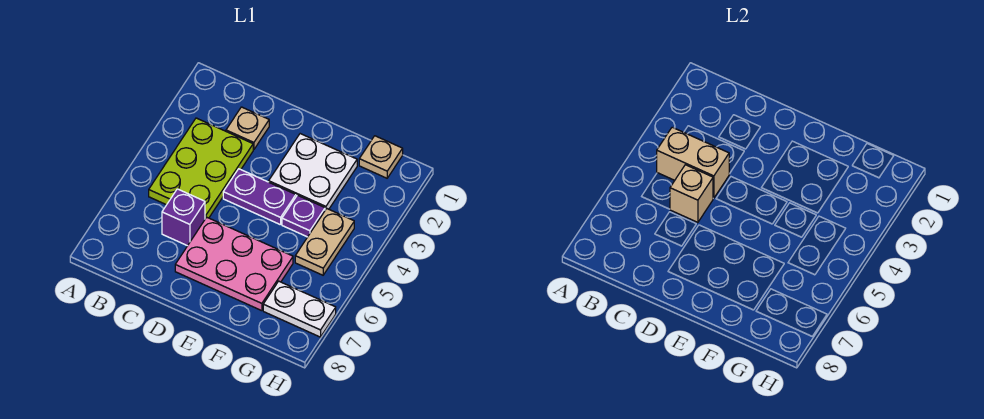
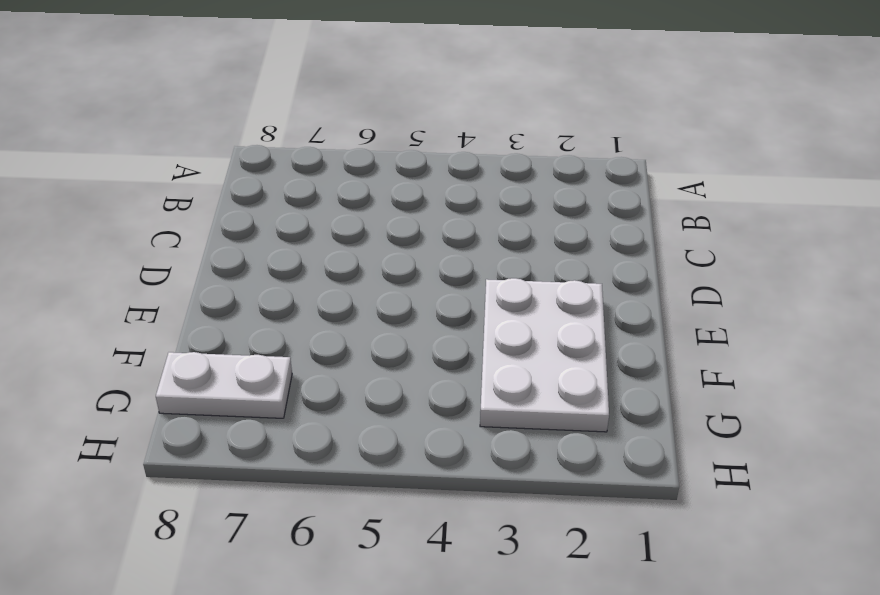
white plate E2:G3 level 1 -> white plate E2:F3 level 1
white plate G7:G8 level 1 -> white plate G7:H7 level 1
none -> lime plate B3:C5 level 1
none -> tan plate C2 level 1
none -> purple brick C6 level 1

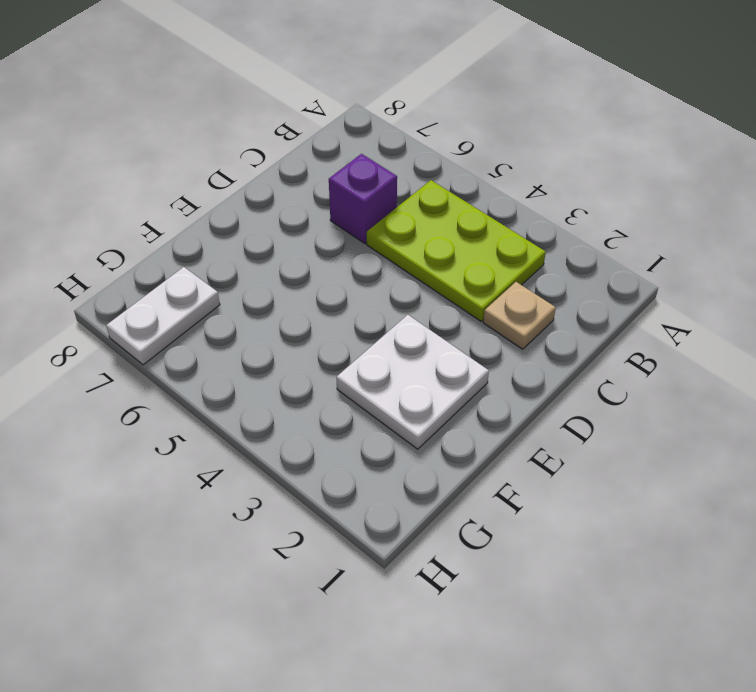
none -> purple plate D4:E4 level 1
none -> pink plate D6:F7 level 1
none -> purple plate F4 level 1

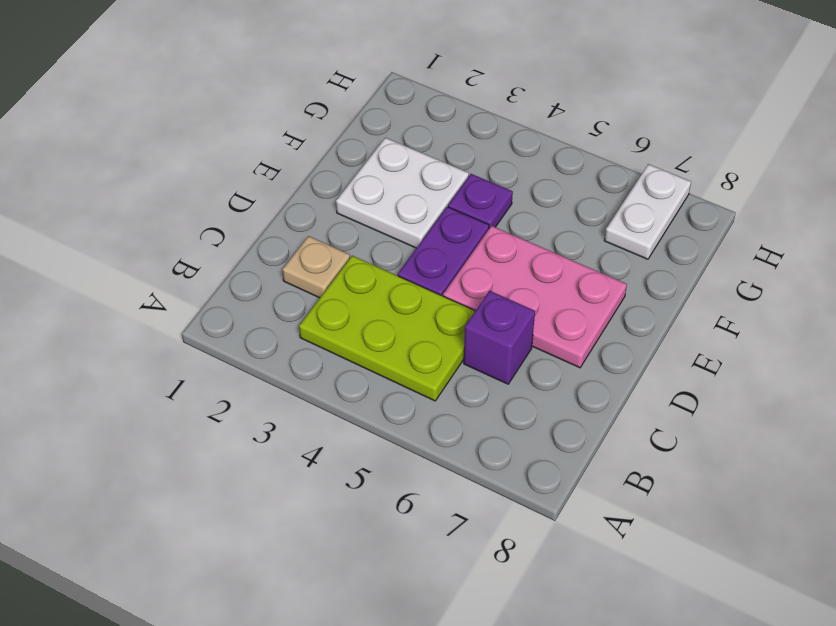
pink plate D5:E7 level 1 -> pink plate D6:F7 level 1
none -> tan plate G1 level 1
none -> tan plate G4:G5 level 1
none -> tan brick B4:C4 level 2

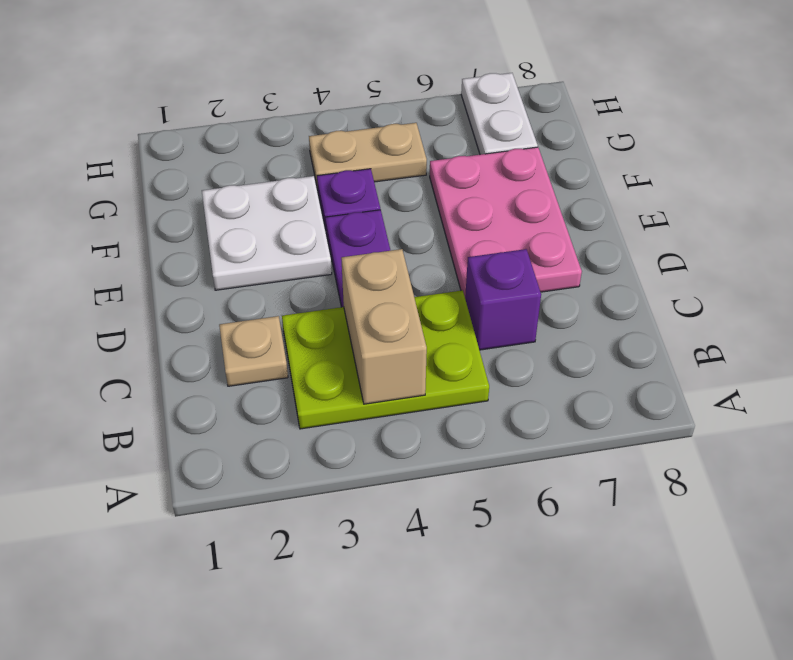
none -> tan plate G1 level 1
none -> tan brick C5 level 2

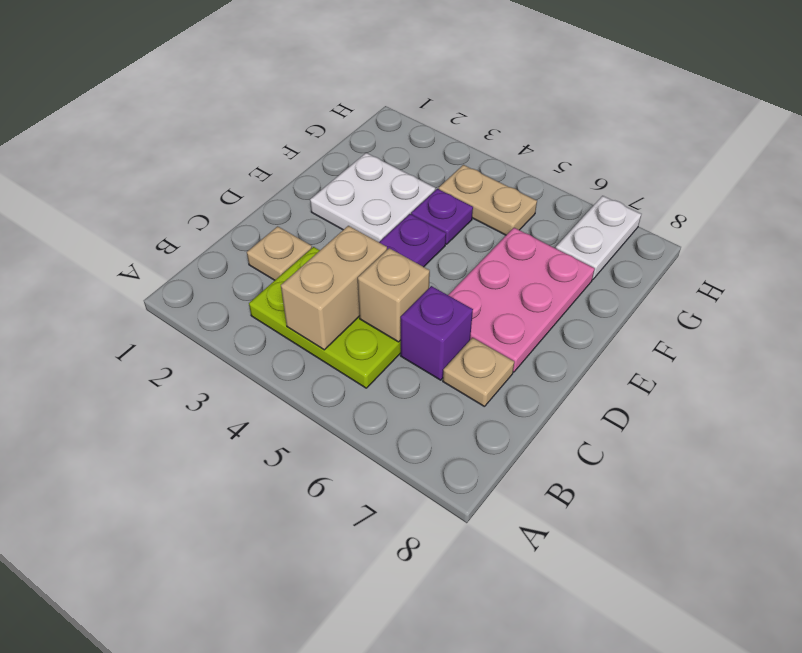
tan plate C7 level 1 -> tan plate G1 level 1

